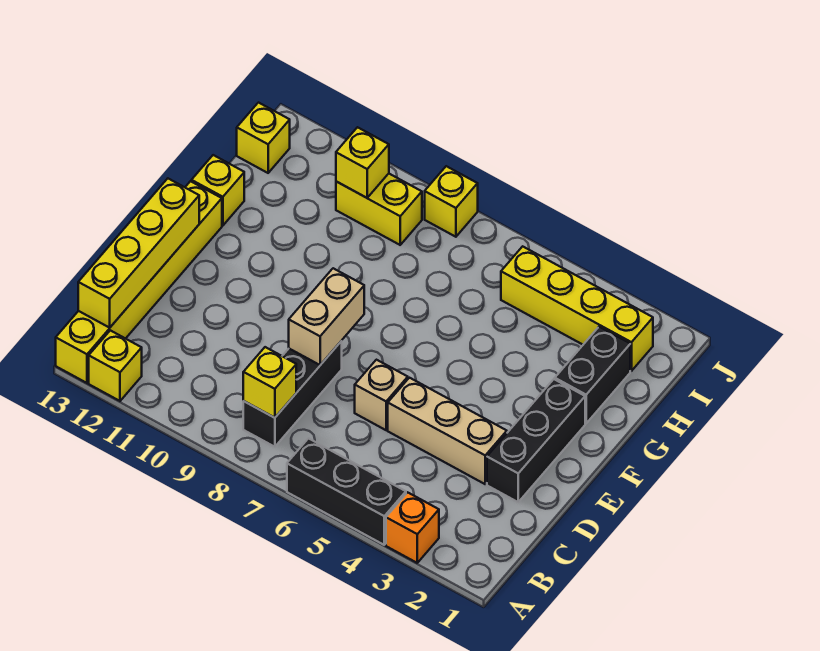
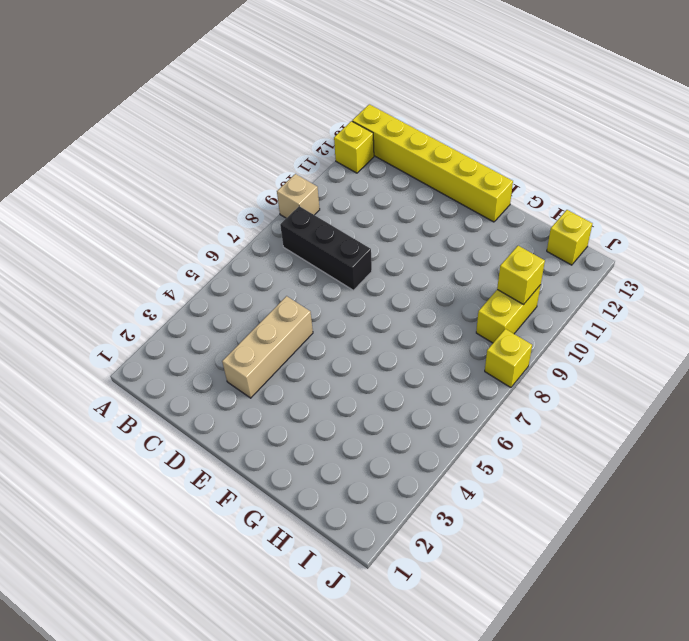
tan brick A9 level 1 -> tan brick D6 level 1
none -> orange brick A3 level 1
none -> black brick A4:A6 level 1
none -> black brick D2:F2 level 1

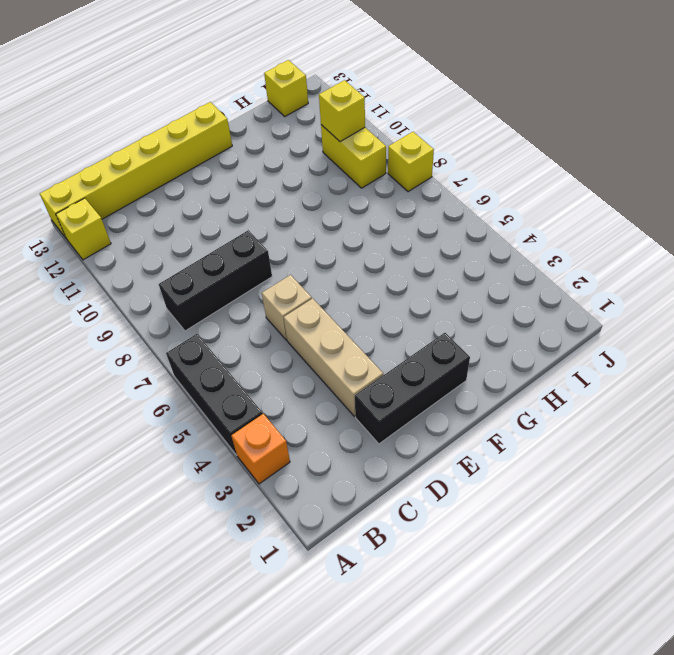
none -> black brick G2:H2 level 1
none -> yellow brick G13 level 1
none -> yellow brick I2:I5 level 1

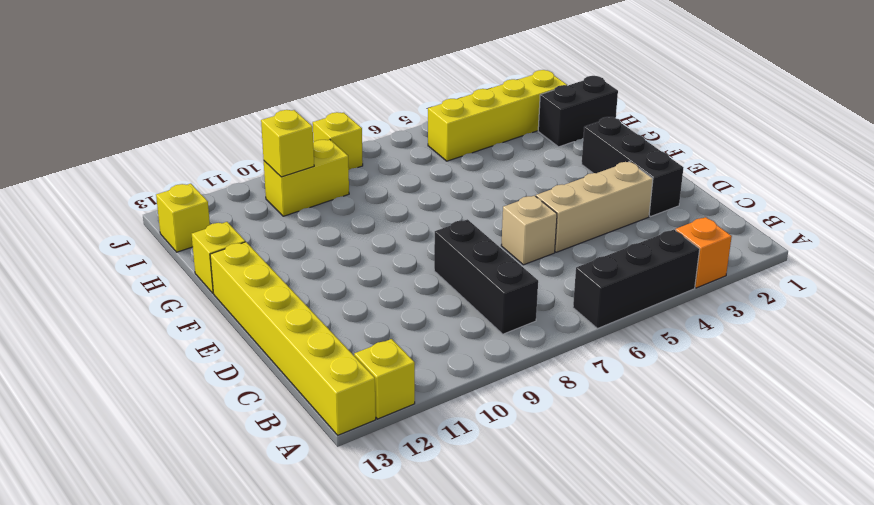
black brick H1:H2 level 1 -> black brick G2:H2 level 1
none -> yellow brick B8 level 2
none -> yellow brick B13:E13 level 2
none -> tan brick D8:E8 level 2

